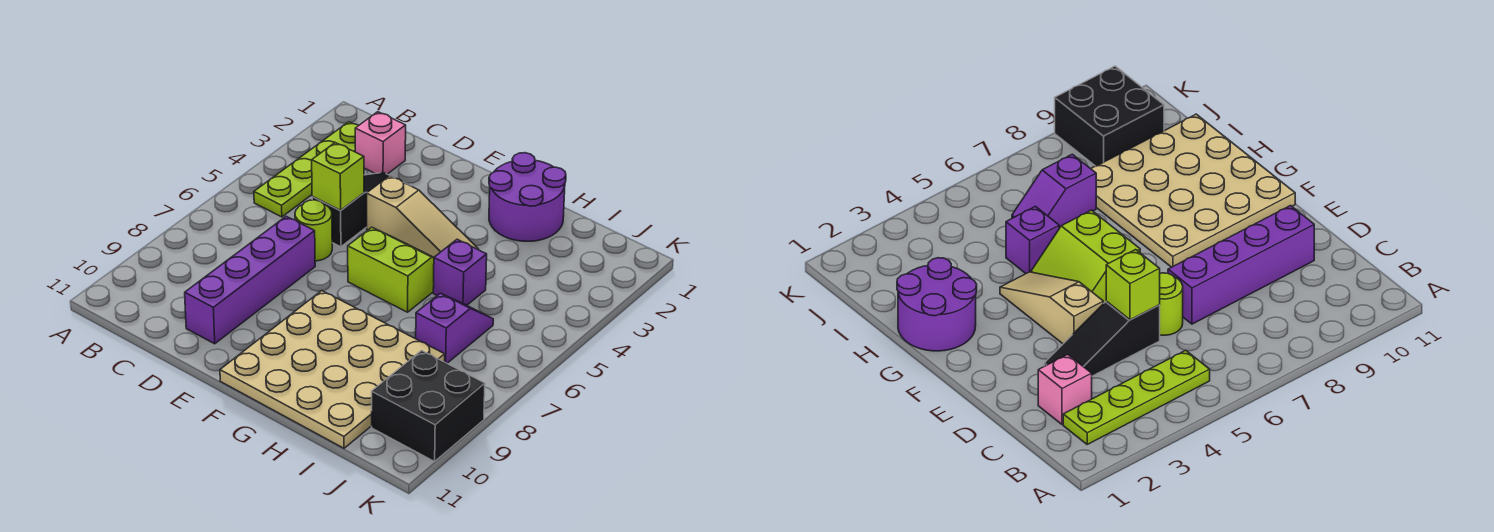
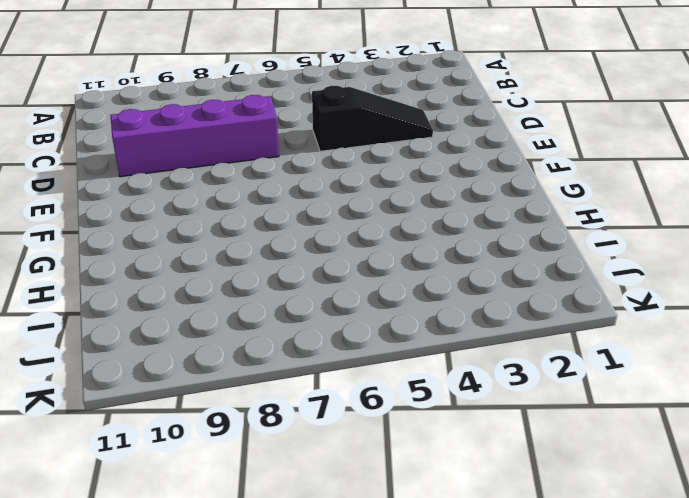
none -> lime plate B2:B5 level 1
none -> pink brick C2 level 1
none -> lime round brick D6 level 1

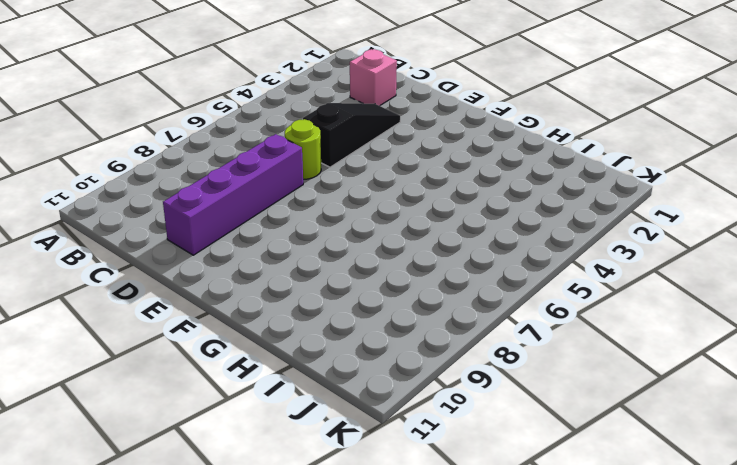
none -> lime plate B2:B5 level 1
none -> tan slope E4:G4 level 1 top E
none -> lime slope F5:G6 level 1 top 6

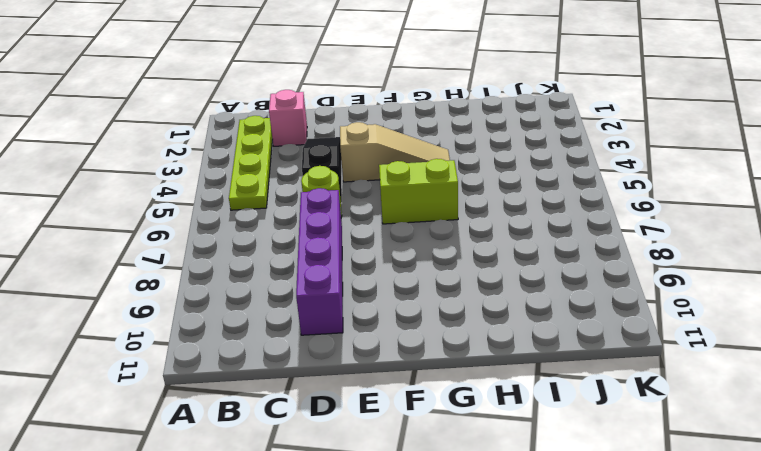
none -> tan plate F8:I11 level 1
none -> purple round brick G1:H2 level 1
none -> purple brick H5 level 1

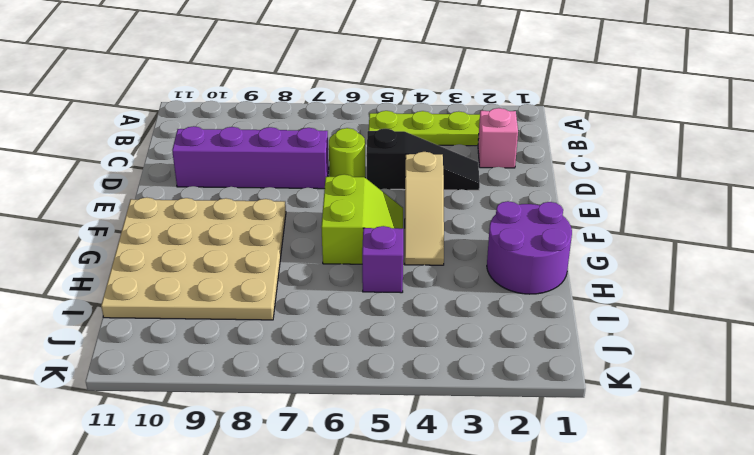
none -> purple slope I6:I7 level 1 top 7
none -> black brick J9:K10 level 1
none -> lime brick D5 level 2

